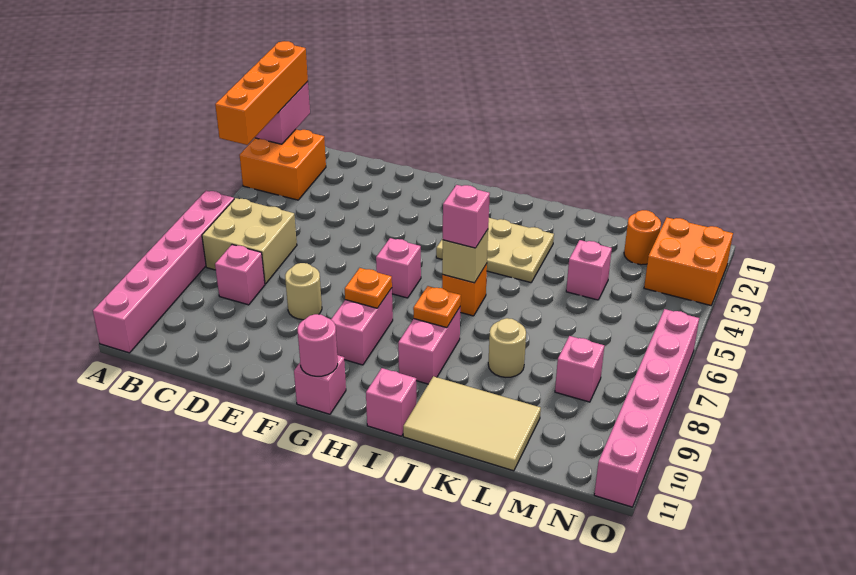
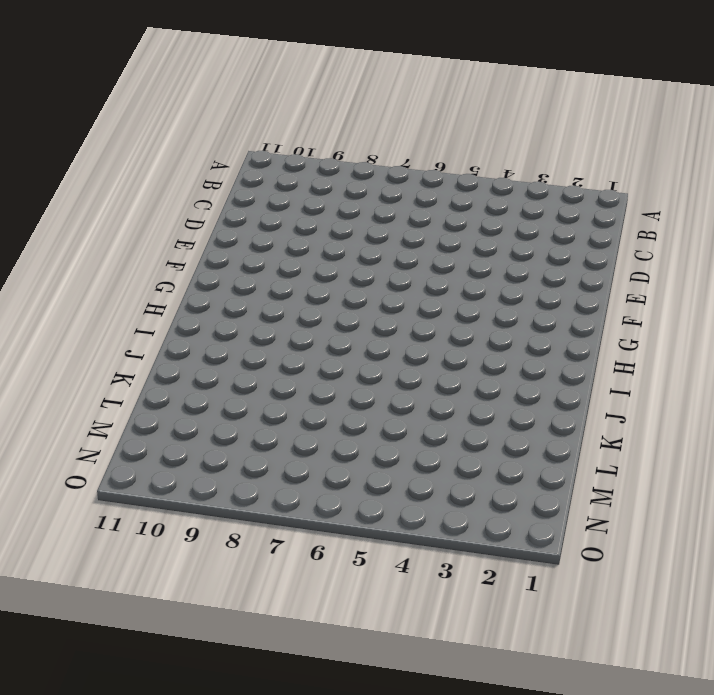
none -> orange brick A2:B3 level 1
none -> pink brick A6:A11 level 1
none -> tan brick B6:C7 level 1

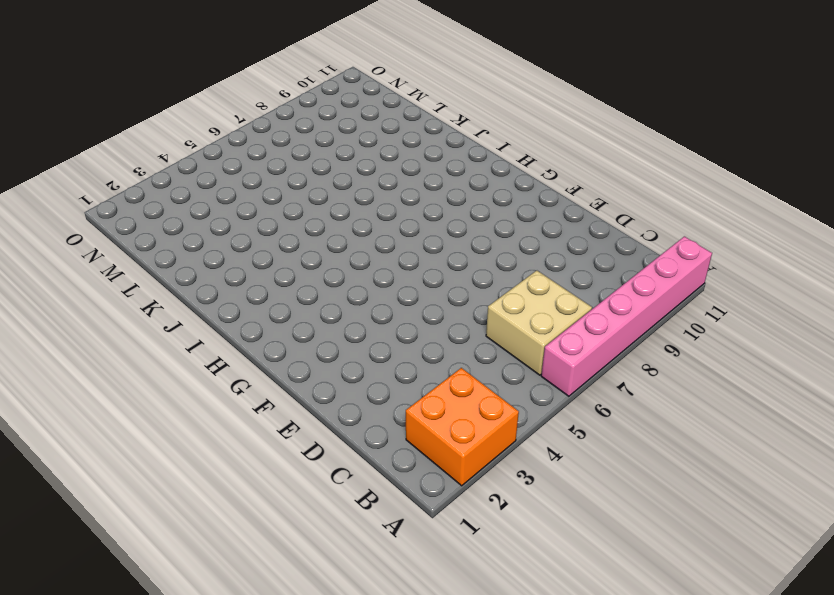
none -> pink brick C8 level 1
none -> tan round brick E8 level 1
none -> pink brick G6 level 1

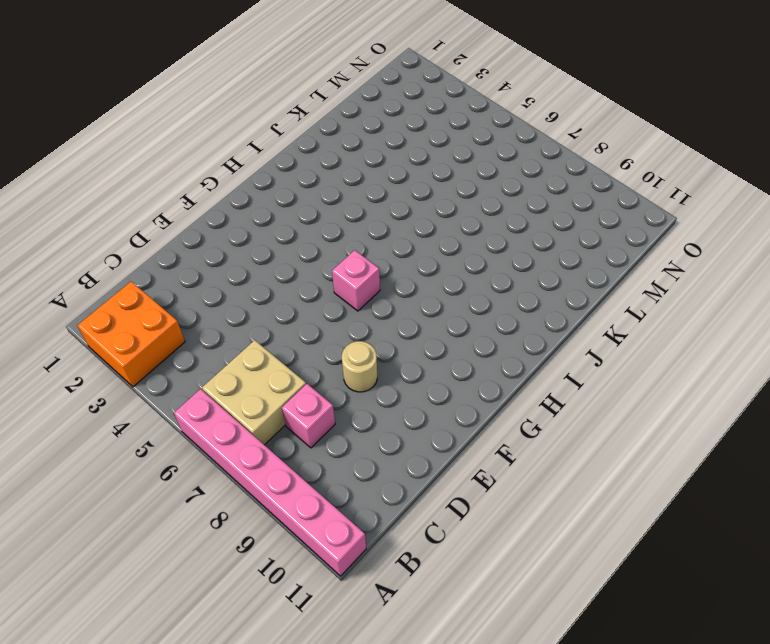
none -> pink brick G8:G9 level 1
none -> pink brick G11 level 1
none -> tan plate H3:J4 level 1

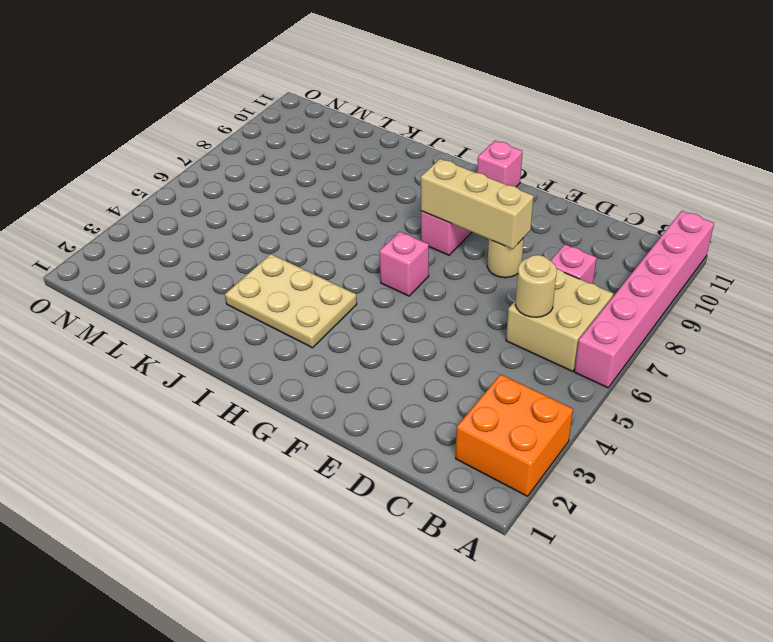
tan round brick C6 level 2 -> tan round brick K8 level 1
tan brick E8:G8 level 2 -> orange plate G8 level 2
none -> orange brick I6 level 1
none -> pink brick I8:I9 level 1
none -> pink brick I11 level 1

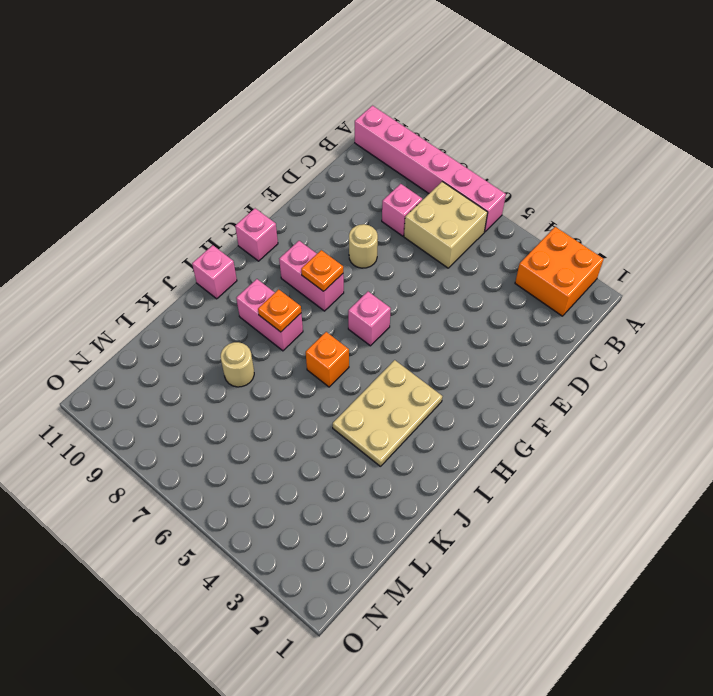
none -> tan tile J10:L11 level 1
none -> pink brick L4 level 1
none -> orange round brick M2 level 1

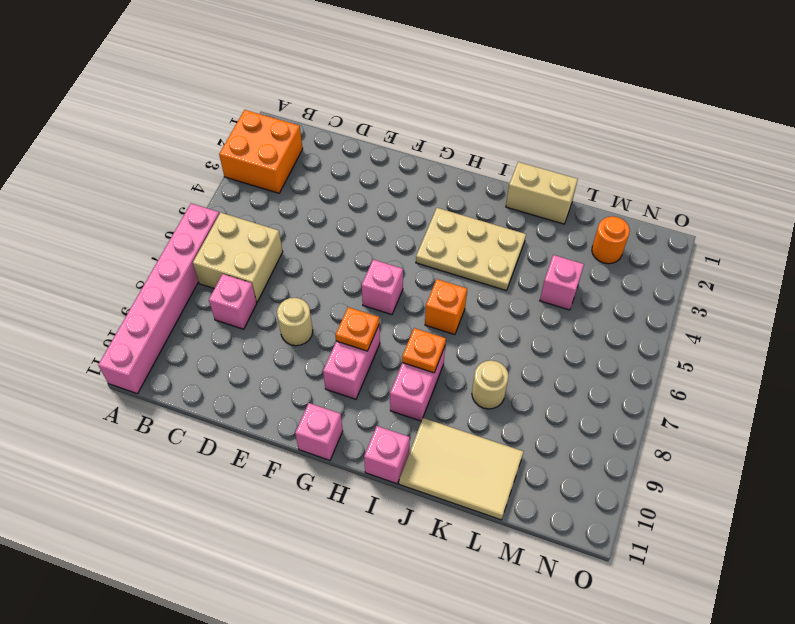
tan brick J1:K1 level 1 -> none
none -> pink brick M8 level 1
none -> orange brick N2:O3 level 1
none -> pink brick O6:O11 level 1

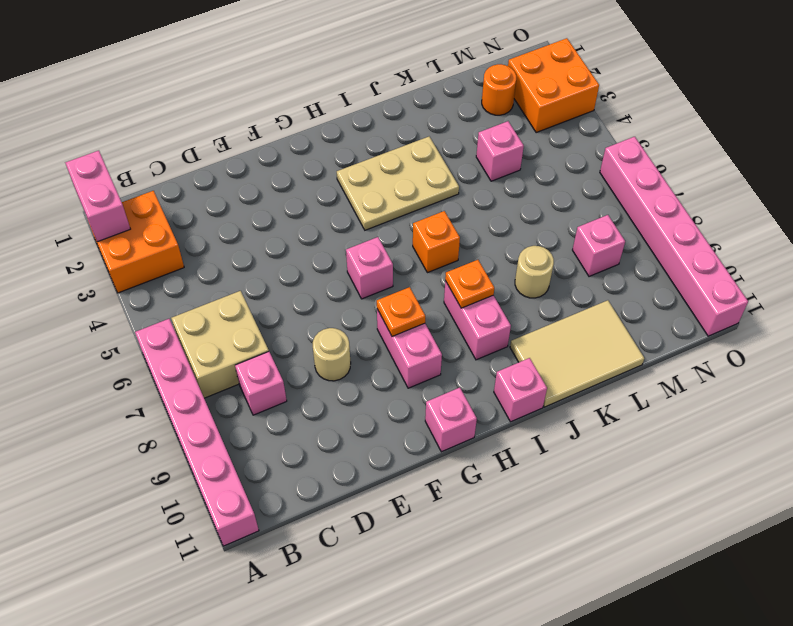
none -> pink round brick G11 level 2
none -> tan brick I6 level 2
none -> orange brick A1:A4 level 3

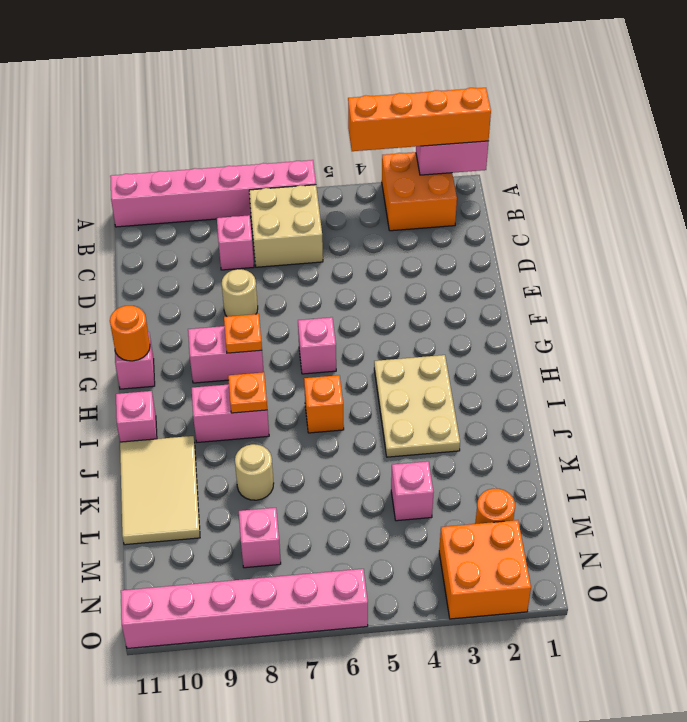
orange round brick G11 level 2 -> pink round brick G11 level 2
none -> tan brick I6 level 2
none -> pink brick I6 level 3

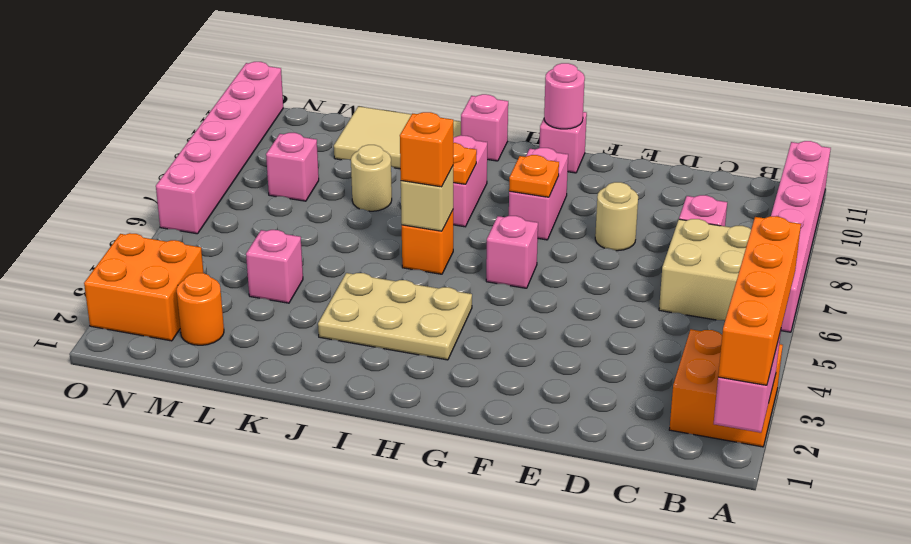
orange brick I6 level 3 -> pink brick I6 level 3

